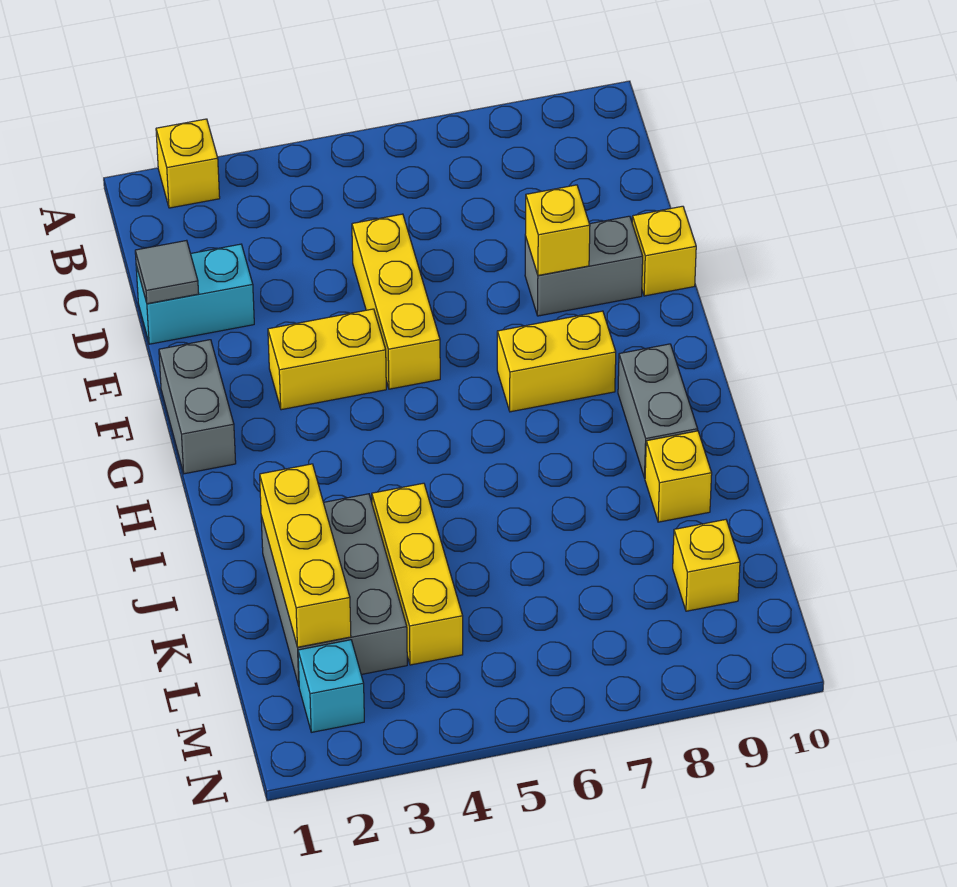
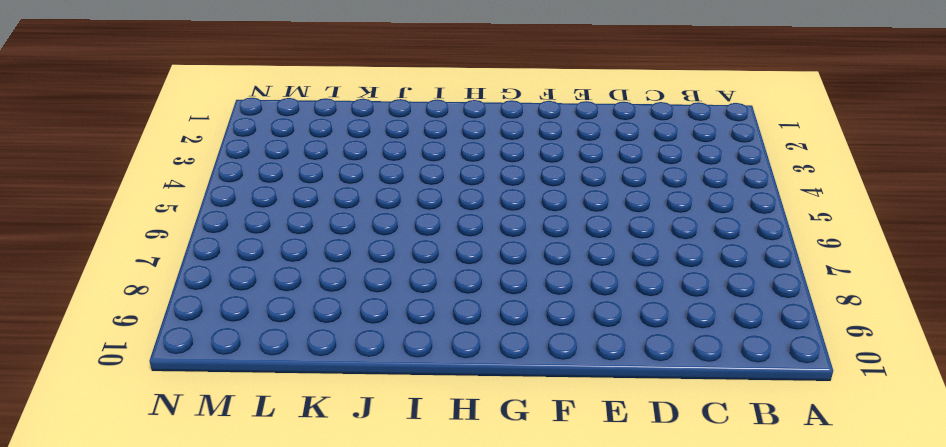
none -> yellow brick A2 level 1
none -> cyan brick D1:D2 level 1
none -> yellow brick D5:F5 level 1

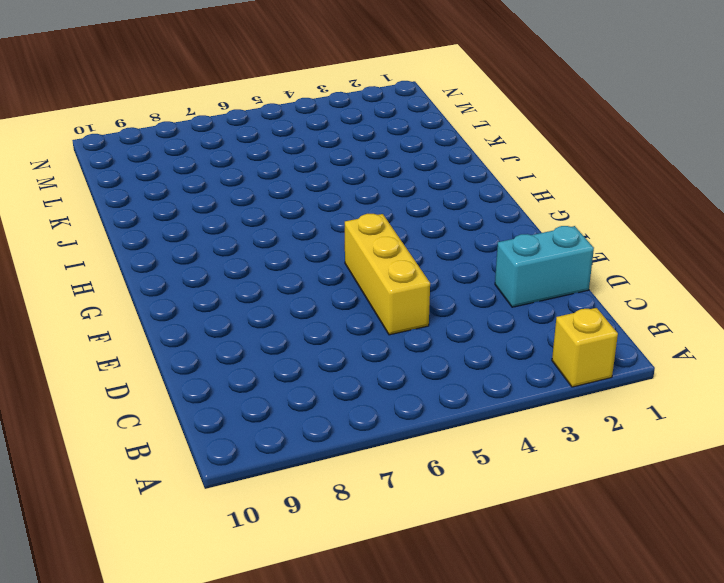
none -> grey brick E8:E9 level 1
none -> yellow brick E10 level 1
none -> grey brick F1:G1 level 1

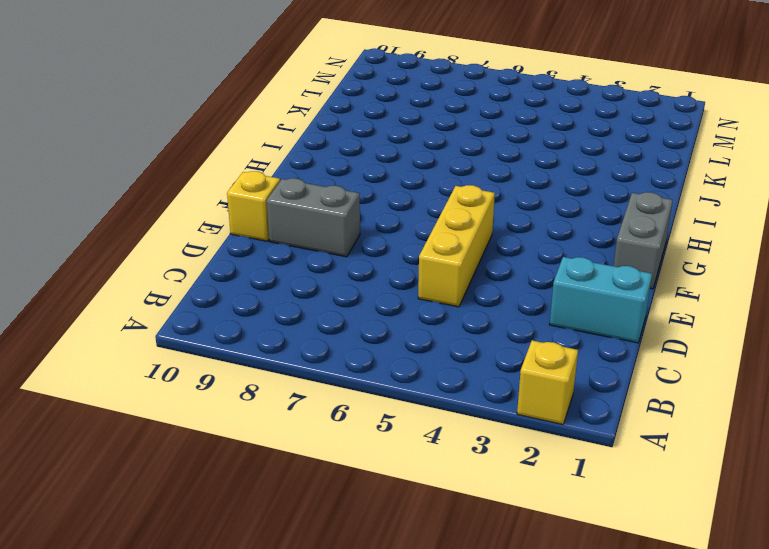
none -> yellow brick F3:F4 level 1
none -> yellow brick G7:G8 level 1
none -> grey brick H9:I9 level 1

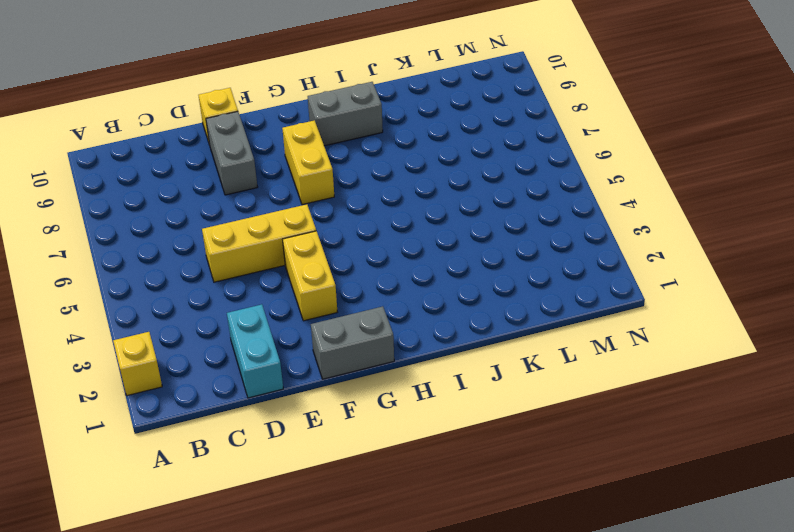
none -> grey brick J2:L3 level 1
none -> yellow brick J4:L4 level 1
none -> yellow brick J9 level 1

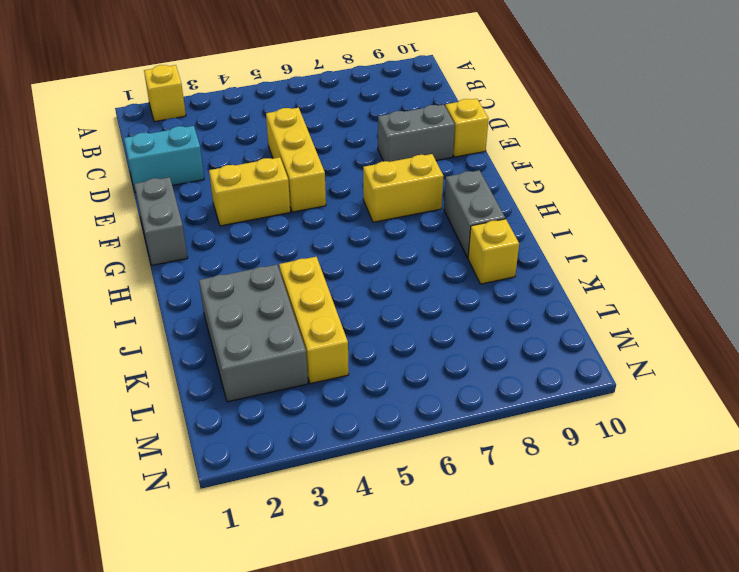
none -> yellow brick L9 level 1
none -> cyan brick M2 level 1
none -> grey tile D1 level 2

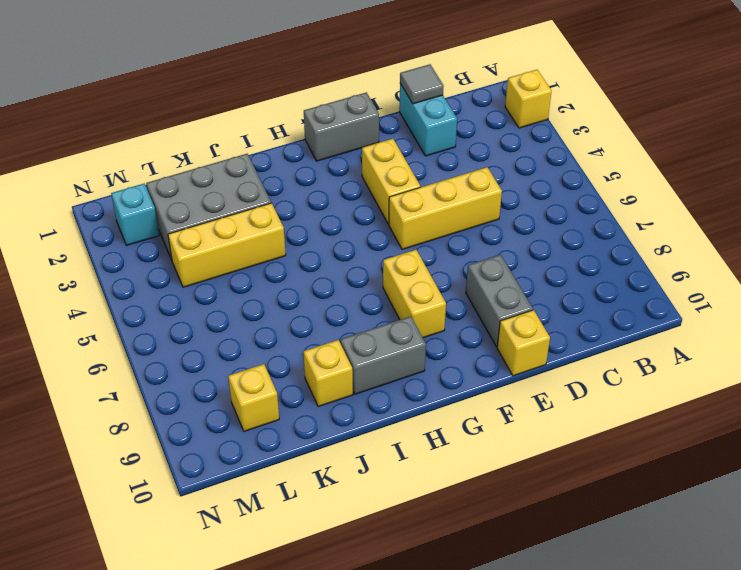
none -> yellow brick E8 level 2
none -> yellow brick J2:L2 level 2

